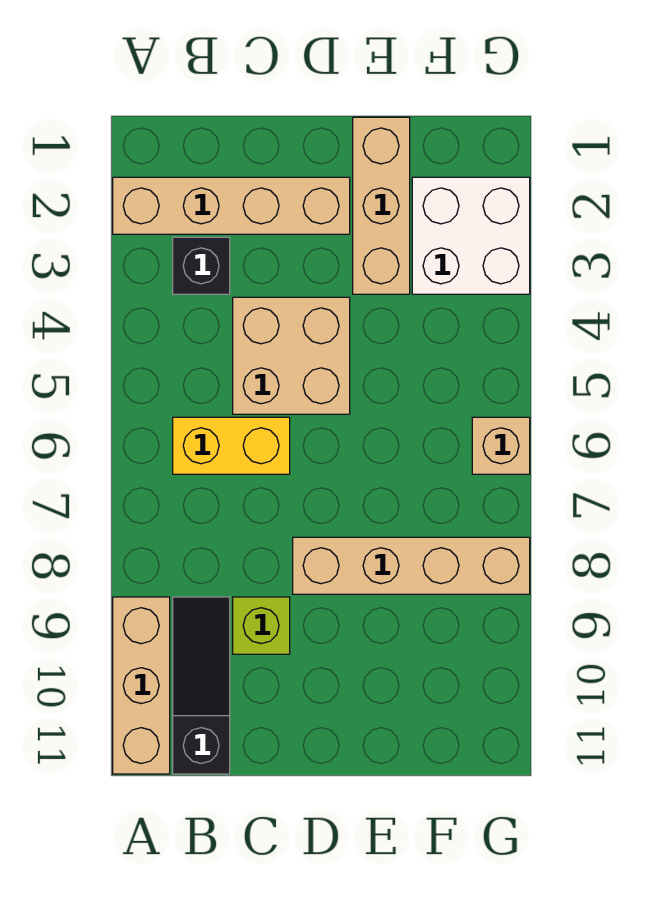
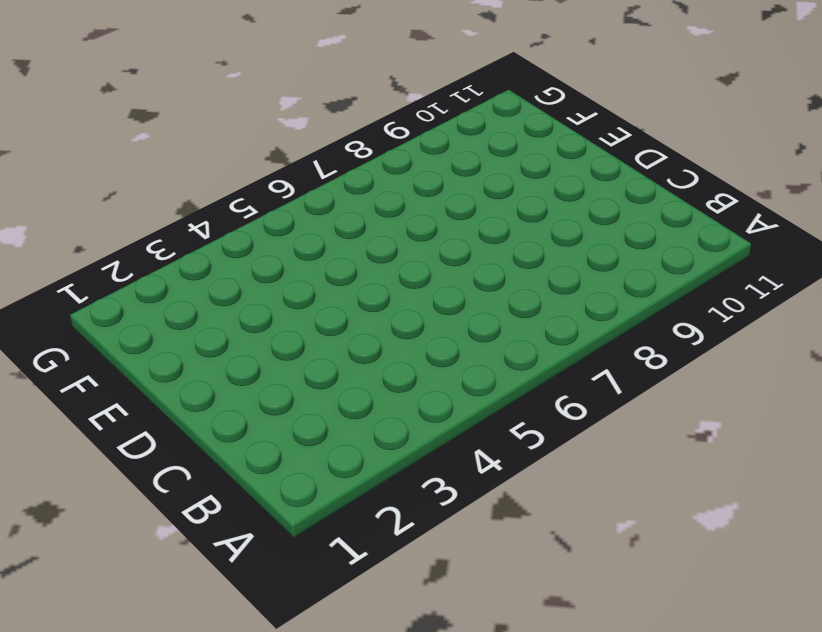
none -> tan brick A2:D2 level 1
none -> tan brick A9:A11 level 1

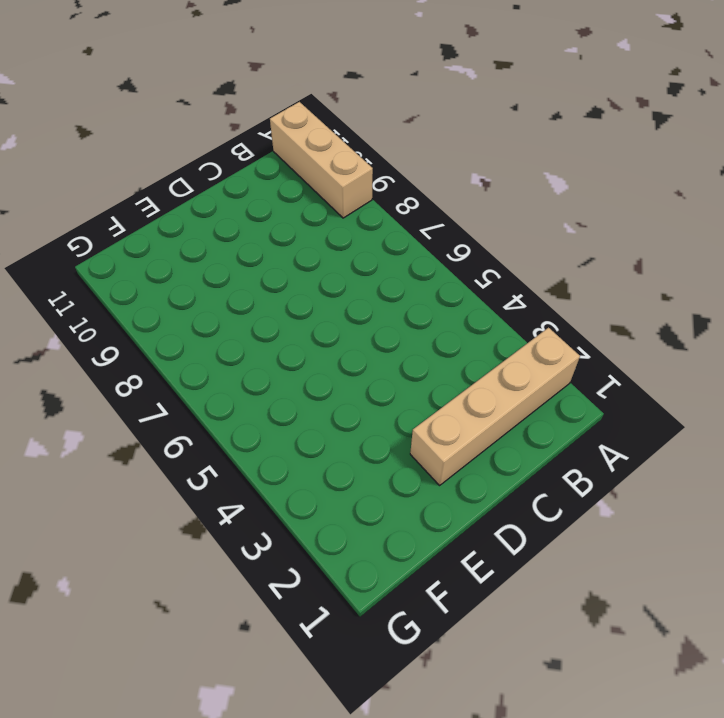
none -> black brick B3 level 1
none -> yellow brick B6:C6 level 1

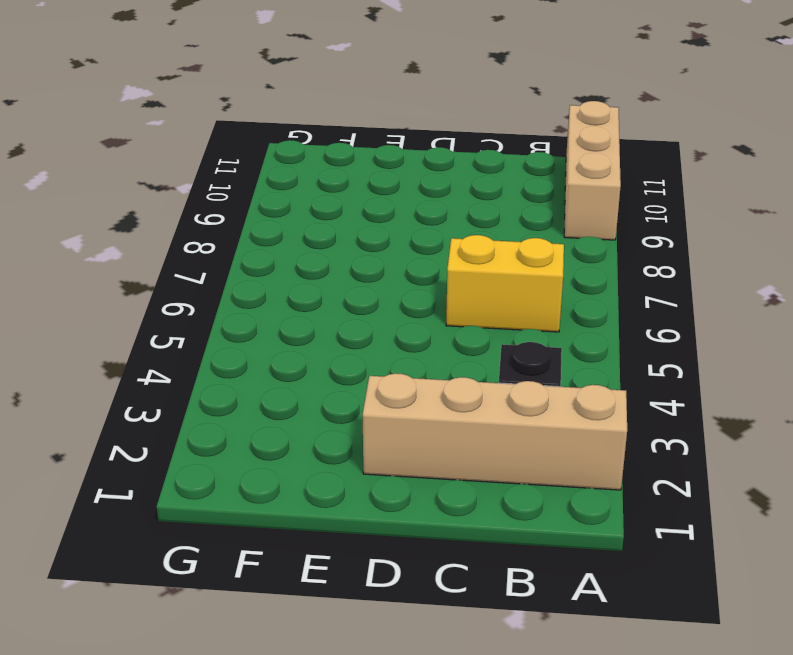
none -> black slope B9:B11 level 1 top 11
none -> tan brick C4:D5 level 1

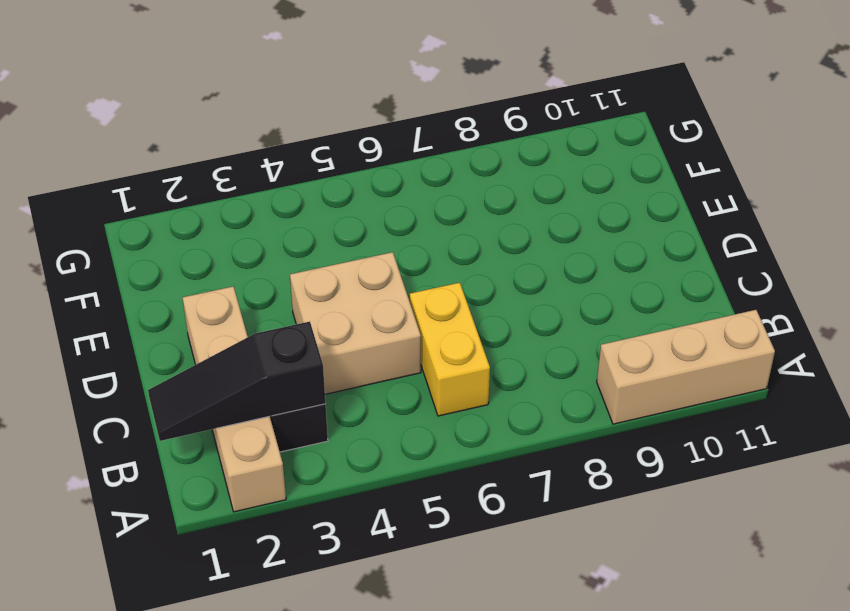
black slope B1:B3 level 2 top 3 -> black slope B9:B11 level 1 top 11
none -> lime brick C9 level 1
none -> tan brick D8:G8 level 1

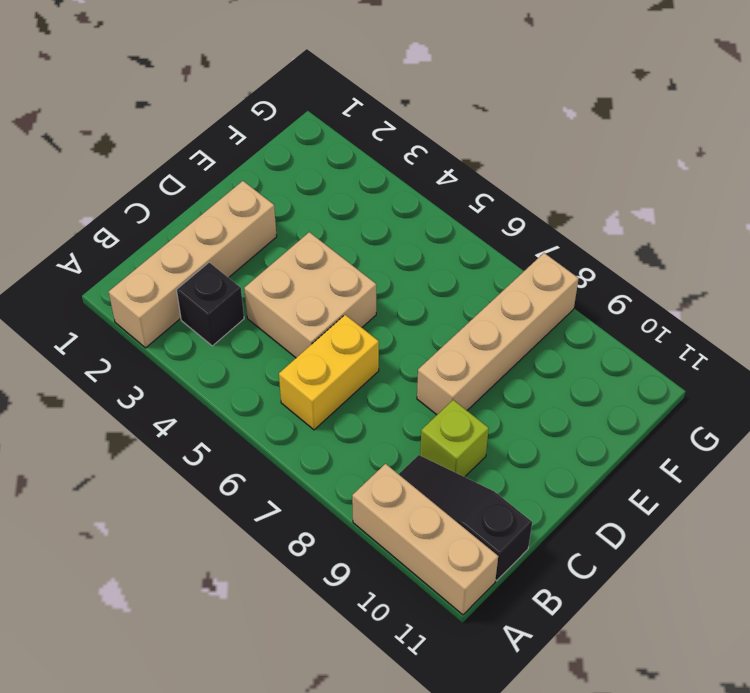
none -> tan brick E1:E3 level 1
none -> white brick F2:G3 level 1

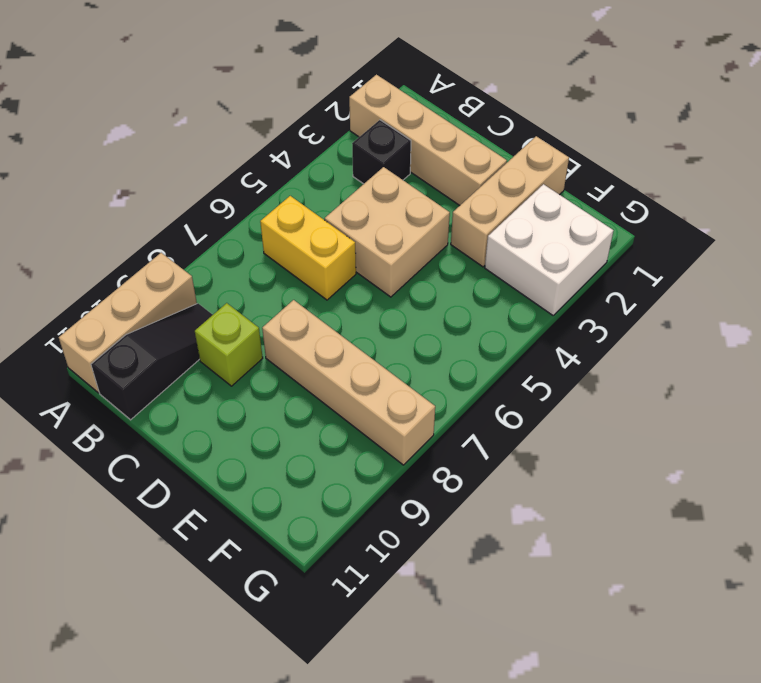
none -> tan brick G6 level 1

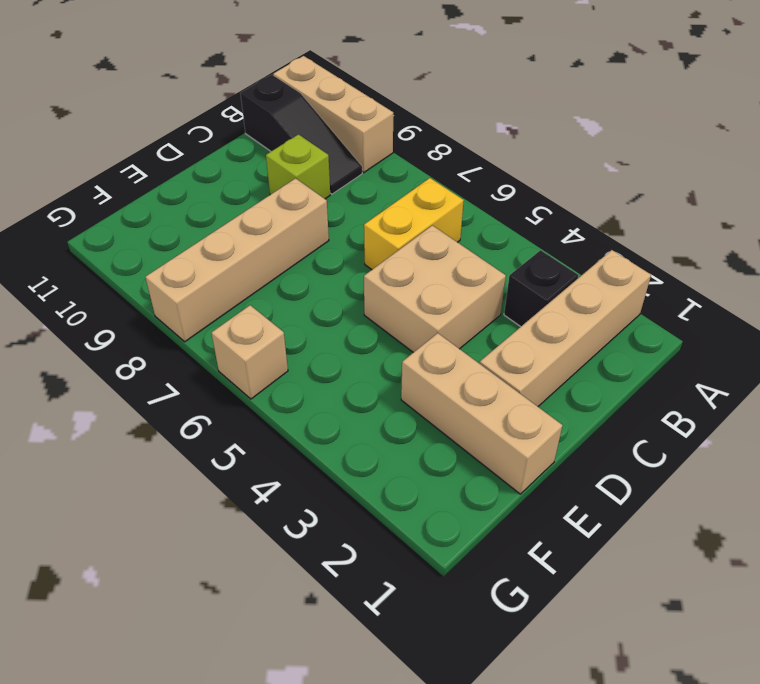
none -> white brick F2:G3 level 1

